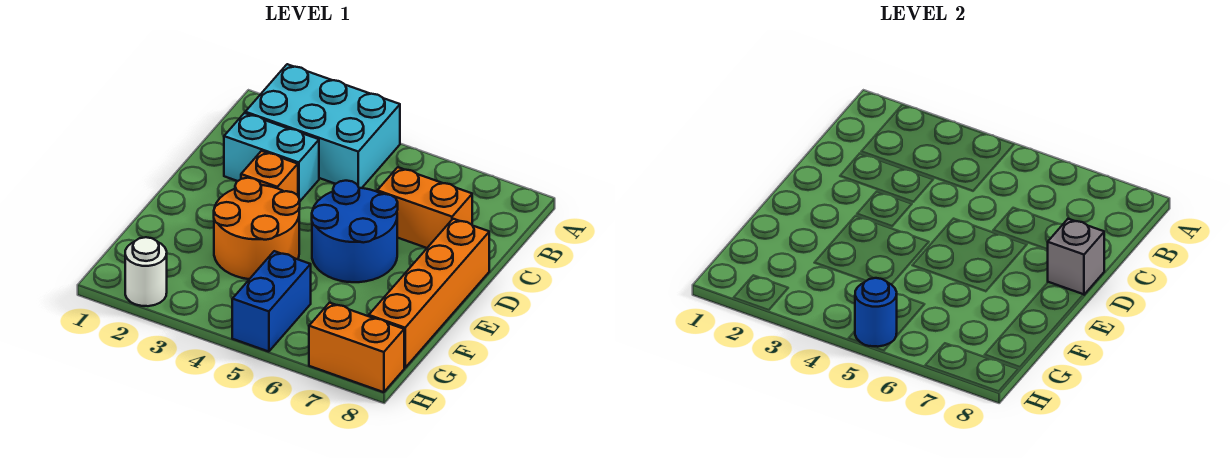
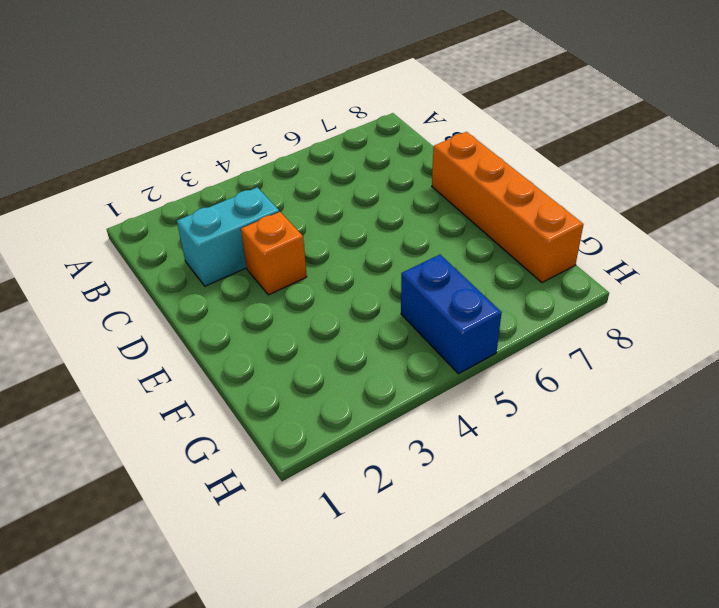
none -> cyan brick A2:B4 level 1
none -> orange brick C6:C7 level 1
none -> blue round brick D5:E6 level 1

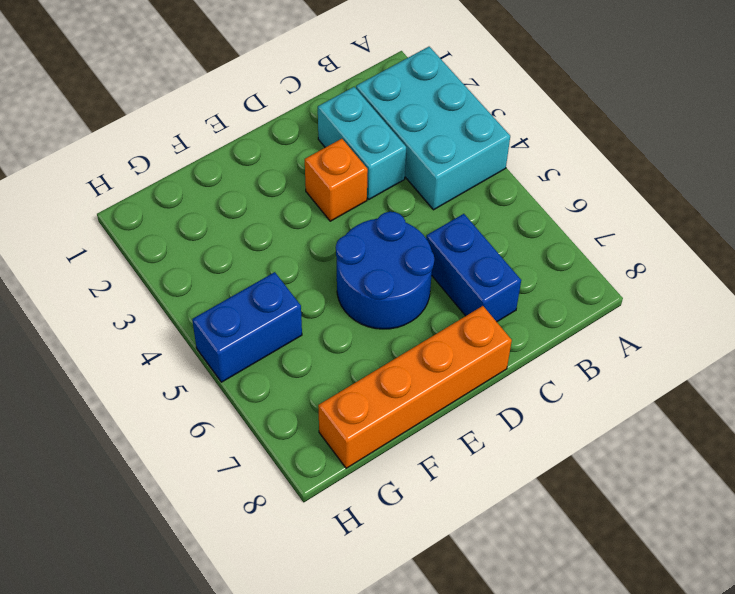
blue brick C6:C7 level 1 -> orange brick C6:C7 level 1
none -> orange round brick E3:F4 level 1
none -> white round brick H2 level 1
none -> orange brick H7:H8 level 1

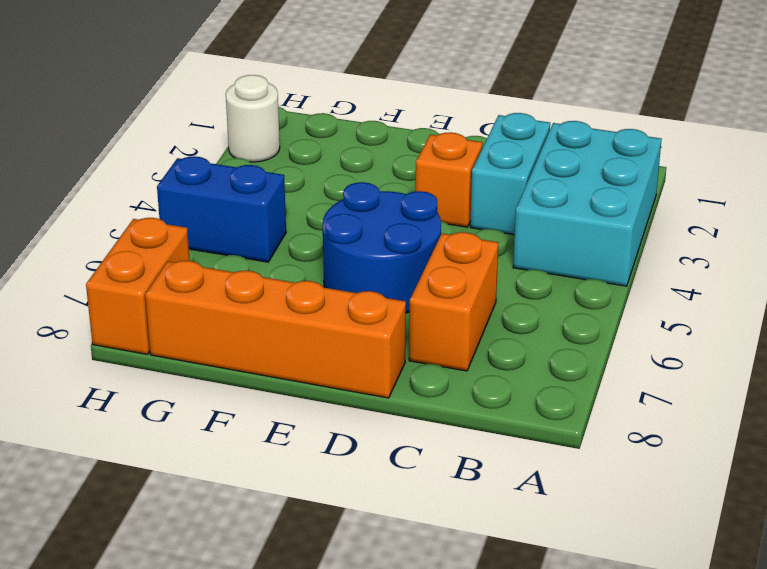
none -> orange round brick E3:F4 level 1
none -> grey brick D8 level 2
none -> blue round brick H5 level 2

